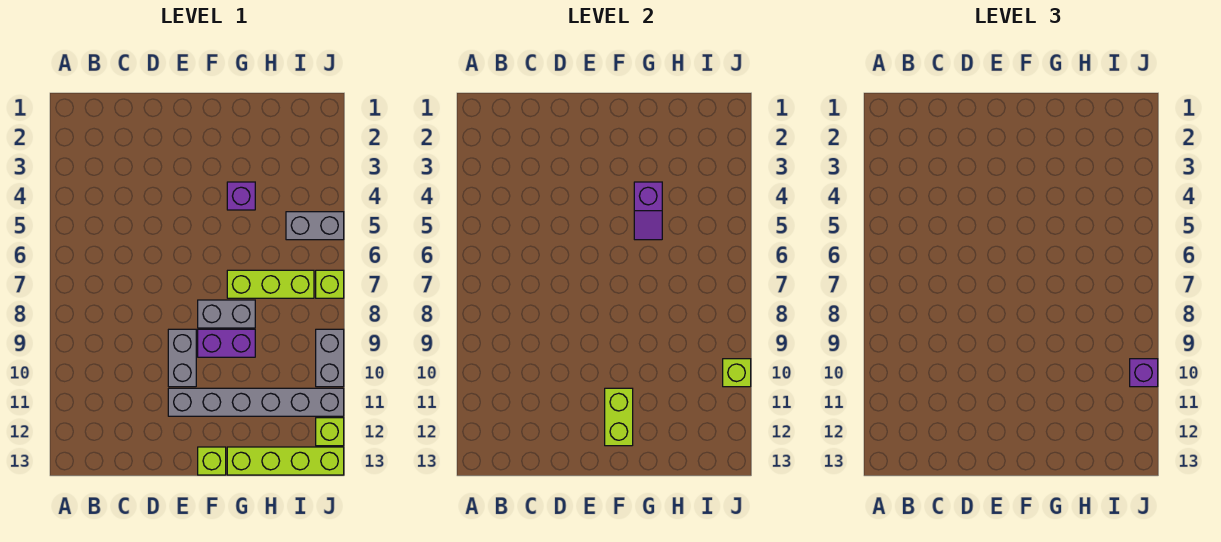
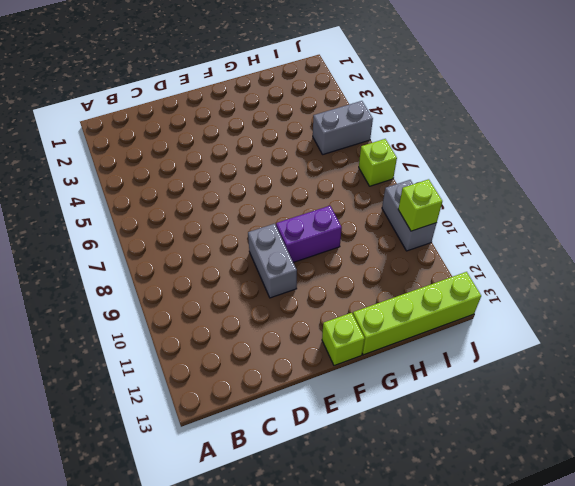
none -> grey brick E11:J11 level 1
none -> grey brick F8:G8 level 1
none -> purple brick G4 level 1

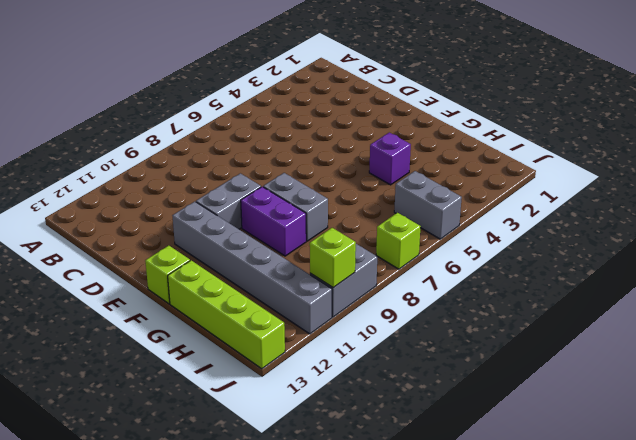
none -> lime brick G7:I7 level 1
none -> lime brick J12 level 1
none -> lime brick F11:F12 level 2

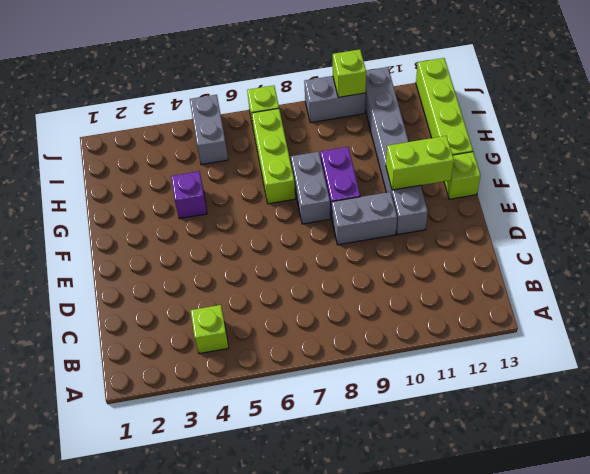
lime brick B4 level 1 -> lime brick J12 level 1
none -> purple slope G4:G5 level 2 top 4
none -> purple brick J10 level 3

